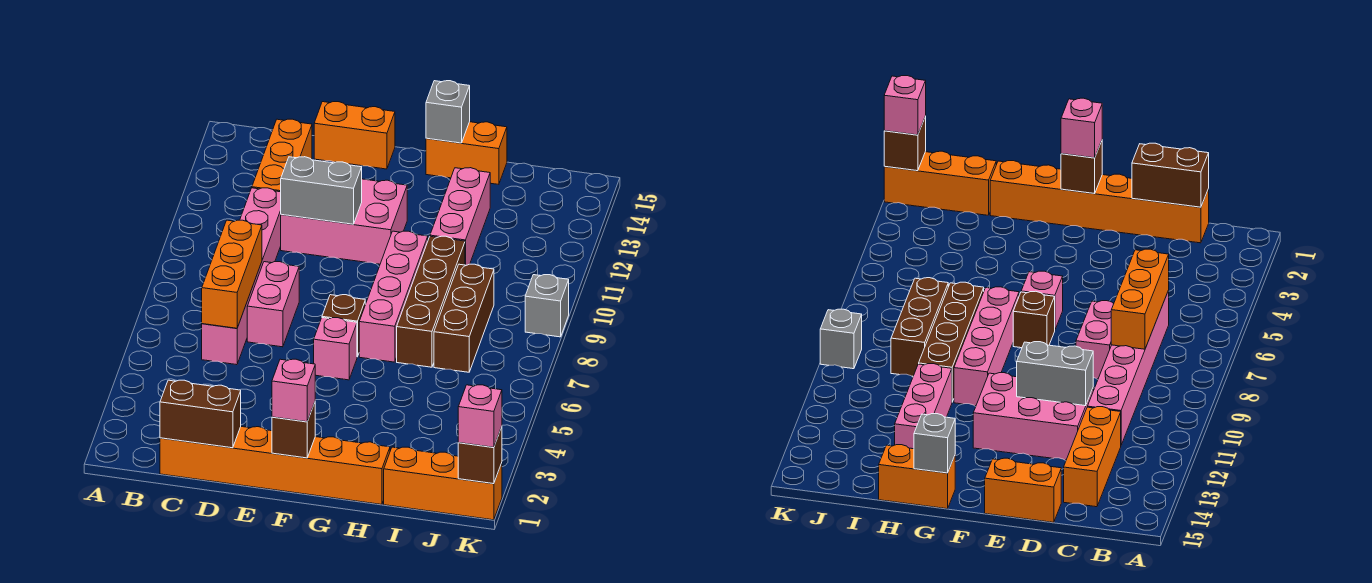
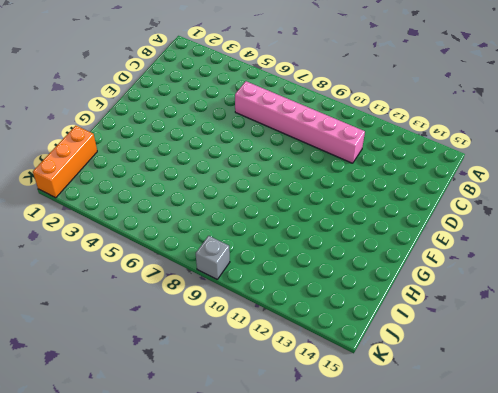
none -> orange brick C1:H1 level 1
none -> orange brick C12:C14 level 1
none -> pink brick D7:D8 level 1

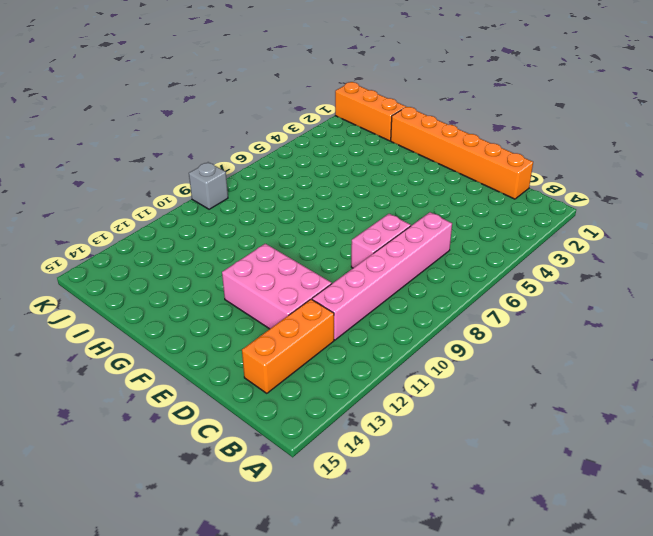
none -> orange brick D15:E15 level 1
none -> pink brick F6 level 1
none -> brown brick F7 level 1

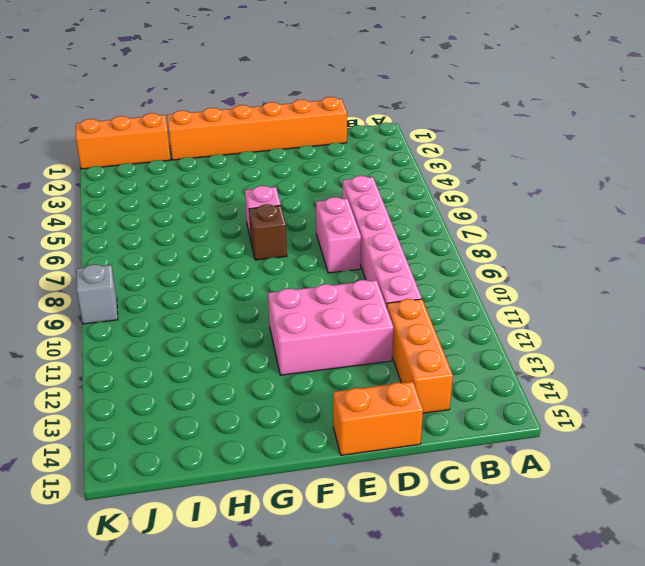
none -> pink brick G7:G10 level 1
none -> orange brick G15:H15 level 1
none -> brown brick H7:H10 level 1

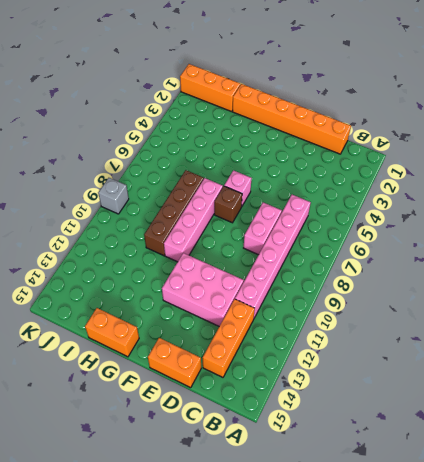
none -> pink brick H11:H13 level 1
none -> brown brick I7:I9 level 1
none -> brown brick C1:D1 level 2

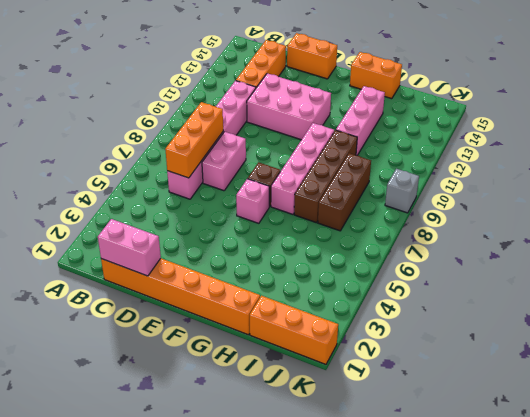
pink brick C1:D1 level 2 -> brown brick C1:D1 level 2
none -> grey brick D11:E11 level 2
none -> brown brick F1 level 2
none -> grey brick G15 level 2

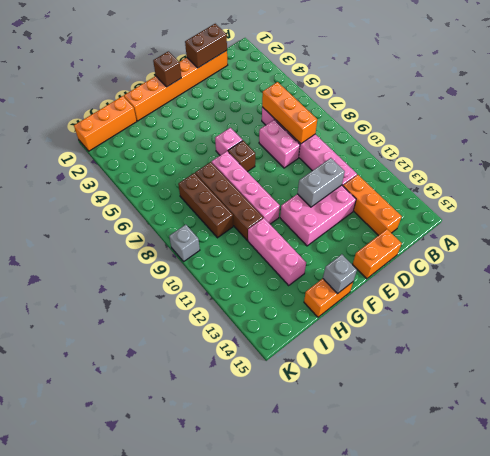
none -> brown brick K1 level 2
none -> pink brick F1 level 3
none -> pink brick K1 level 3

